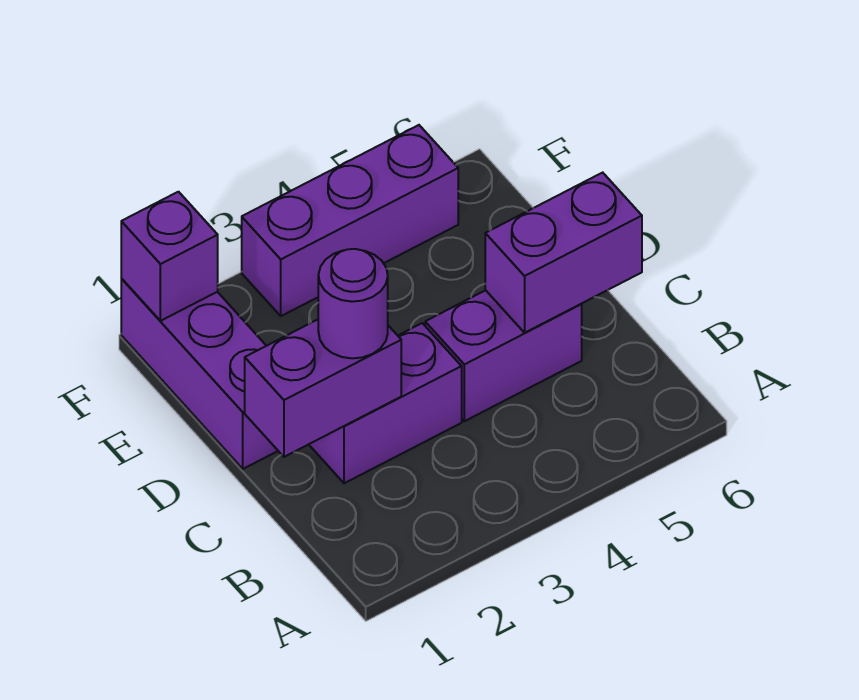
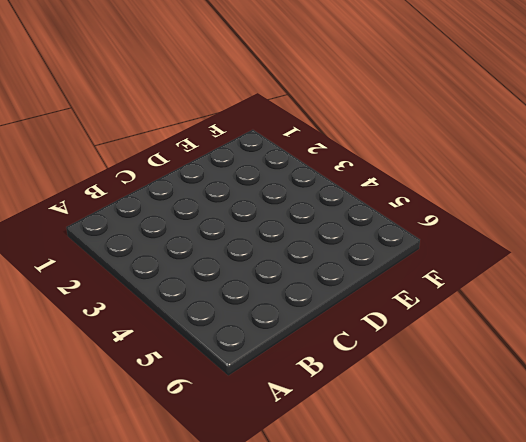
none -> purple brick C2:C3 level 1
none -> purple brick C4:C5 level 1

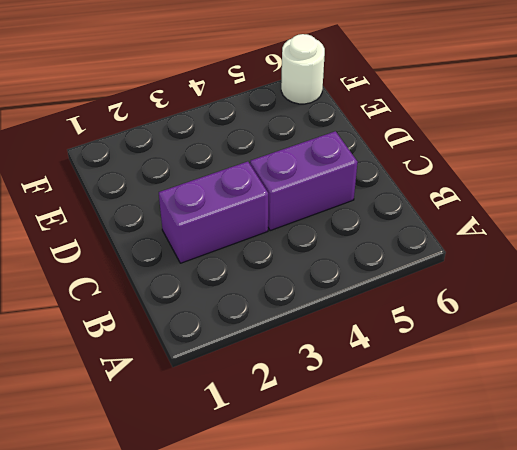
white round brick F6 level 1 -> none
none -> purple brick D1:F1 level 1
none -> purple brick F3:F5 level 1

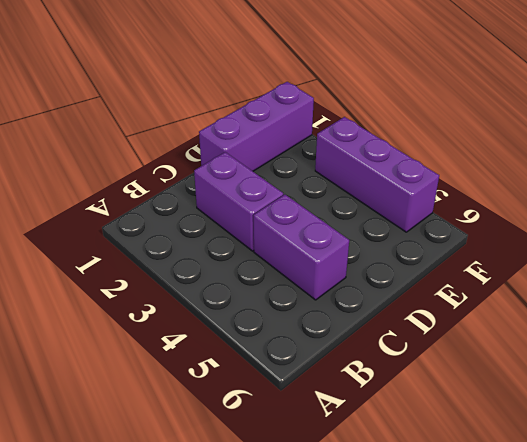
none -> purple brick C1:C2 level 2
none -> purple brick C5:C6 level 2

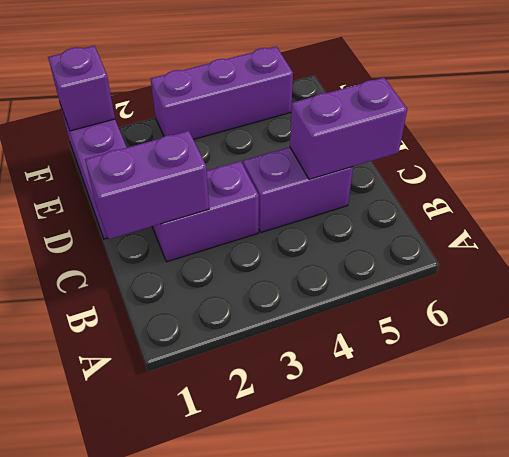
none -> purple round brick C2 level 3

